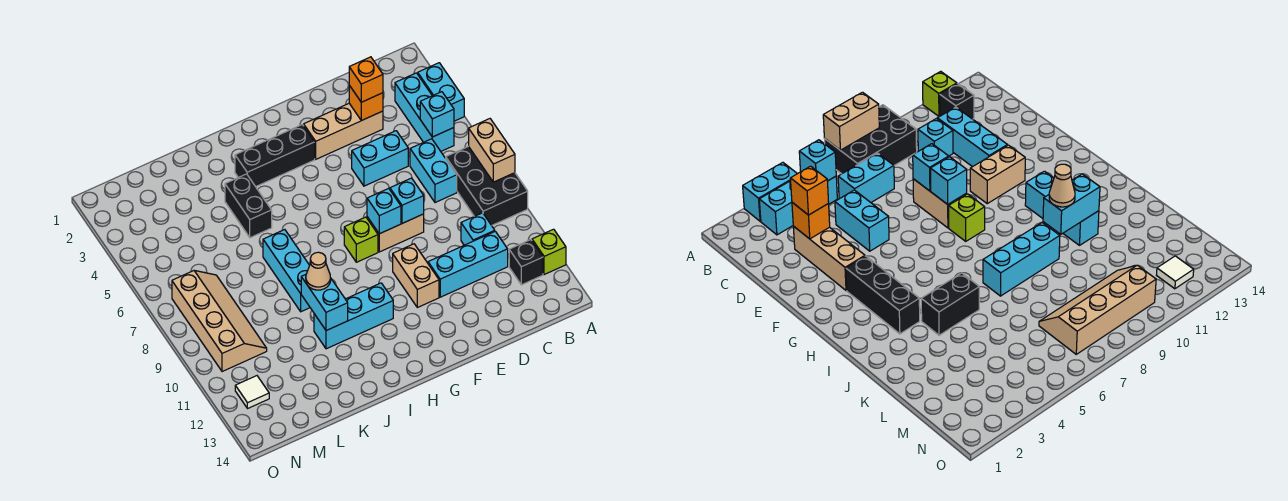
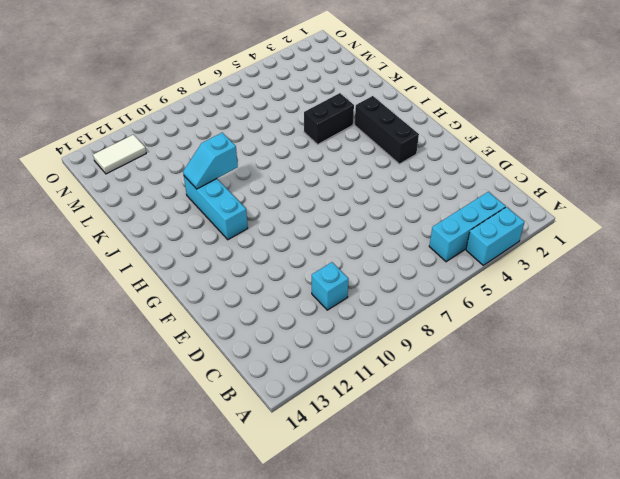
cyan slope J10:J11 level 2 top 10 -> cyan brick J10:J11 level 2
white tile N12:N13 level 1 -> white tile N12 level 1
none -> black brick A7:B9 level 1
none -> lime brick A12 level 1
none -> black brick B12 level 1

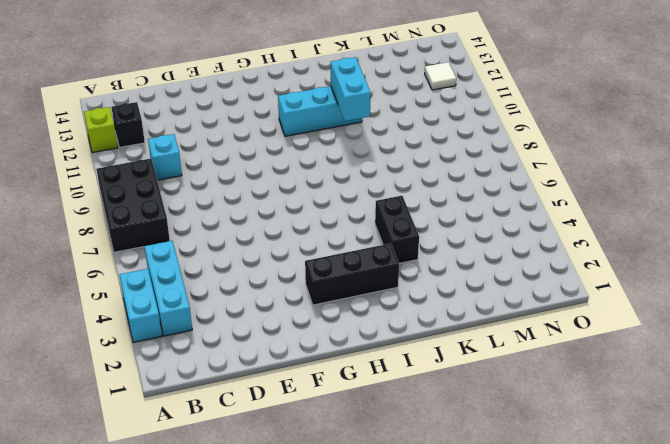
none -> cyan brick C6:C7 level 1
none -> cyan brick C11:E11 level 1
none -> tan brick D3:F3 level 1

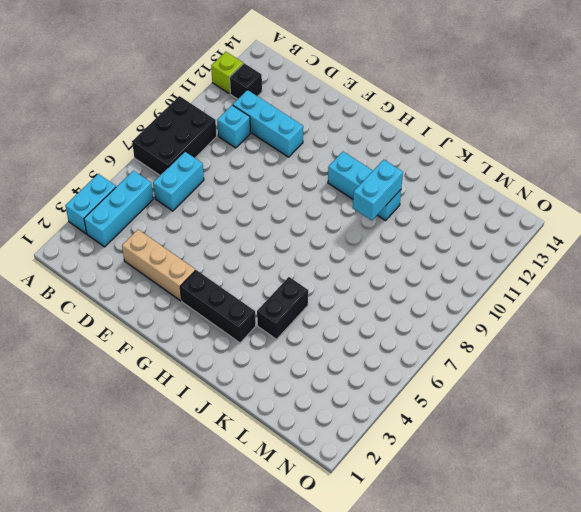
none -> cyan brick D5:E5 level 1
none -> tan brick E8:F8 level 1
none -> tan brick F10:F11 level 1

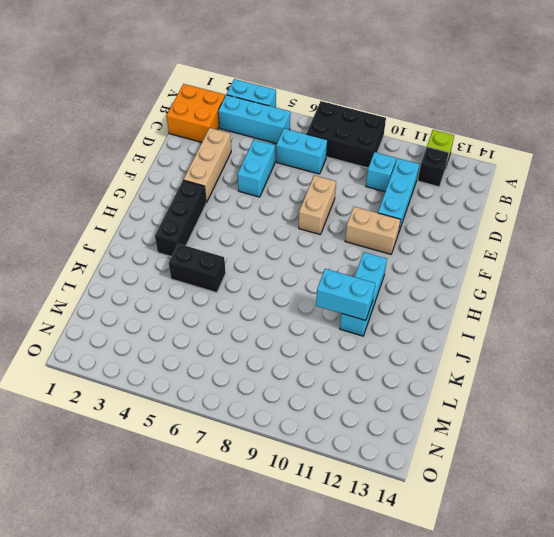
orange brick B1:C2 level 1 -> none
none -> lime brick G8 level 1
none -> cyan brick J7:J9 level 1
none -> tan slope M7:N10 level 1 top N

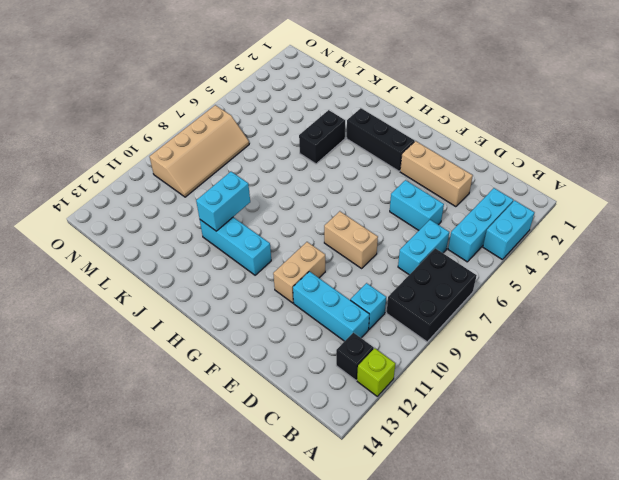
none -> lime brick G8 level 1
none -> cyan brick J7:J9 level 1
none -> white tile N12 level 1

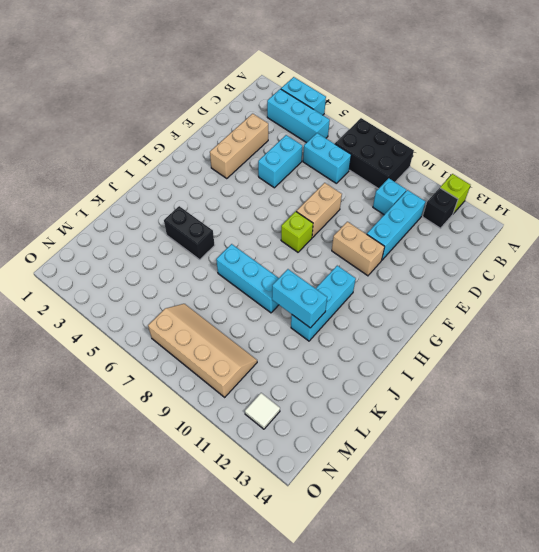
none -> black brick G3:I3 level 1
none -> tan brick A7:A8 level 2
none -> cyan brick B5 level 2

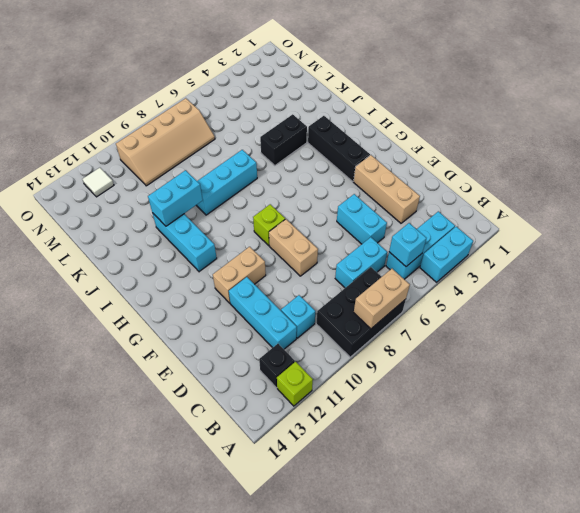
none -> orange brick D3 level 2
none -> cyan brick E8 level 2
none -> cyan brick F8 level 2

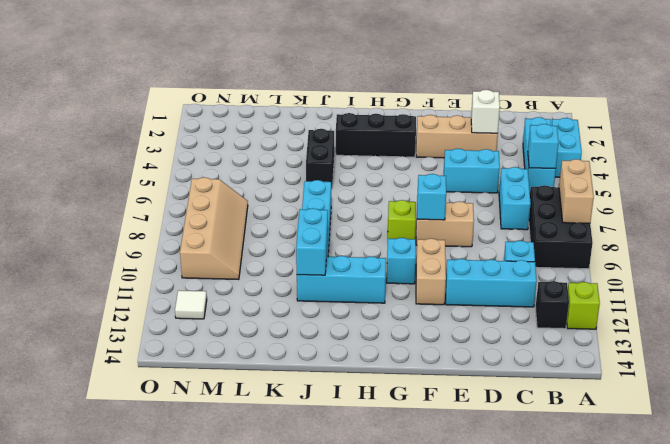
white brick D3 level 2 -> orange brick D3 level 2
cyan brick G10 level 1 -> cyan brick E8 level 2
none -> orange brick D3 level 3
none -> tan cone J10 level 3

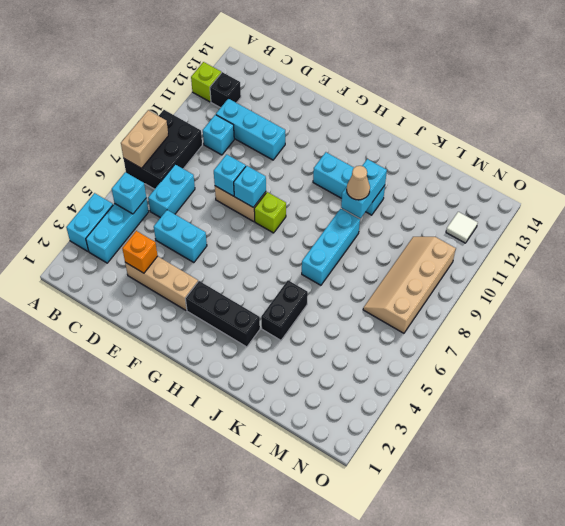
none -> tan brick F10:F11 level 1
none -> orange brick D3 level 3

